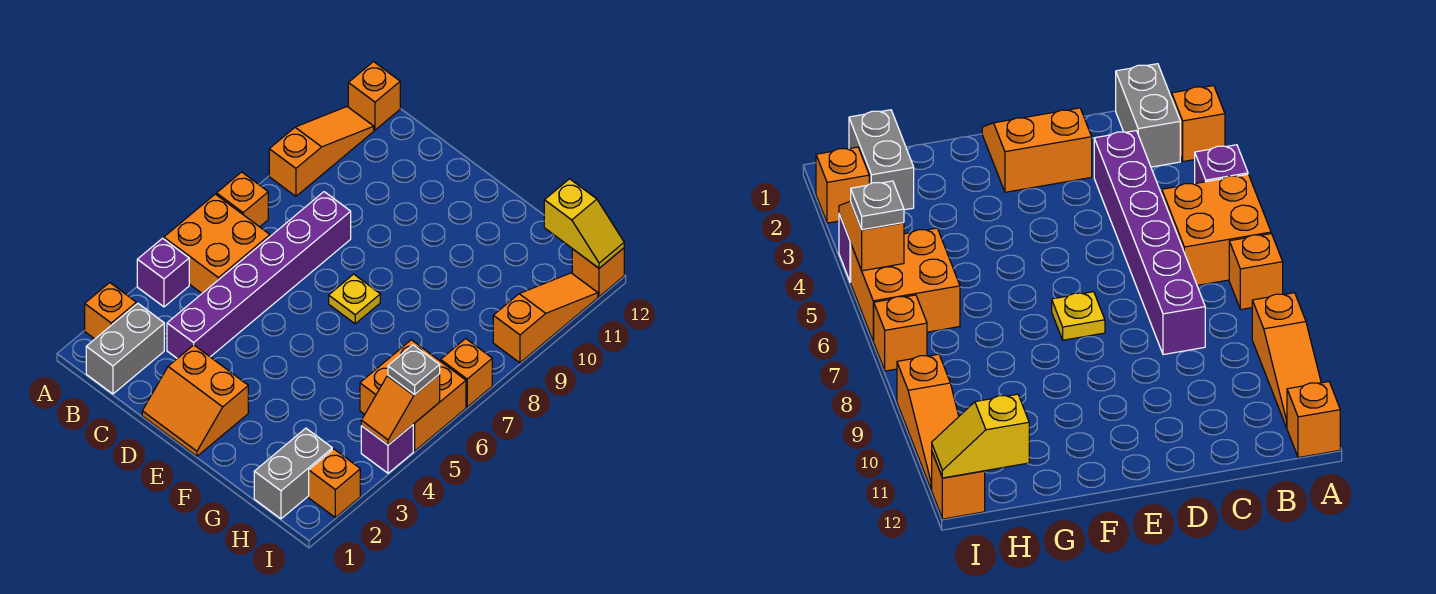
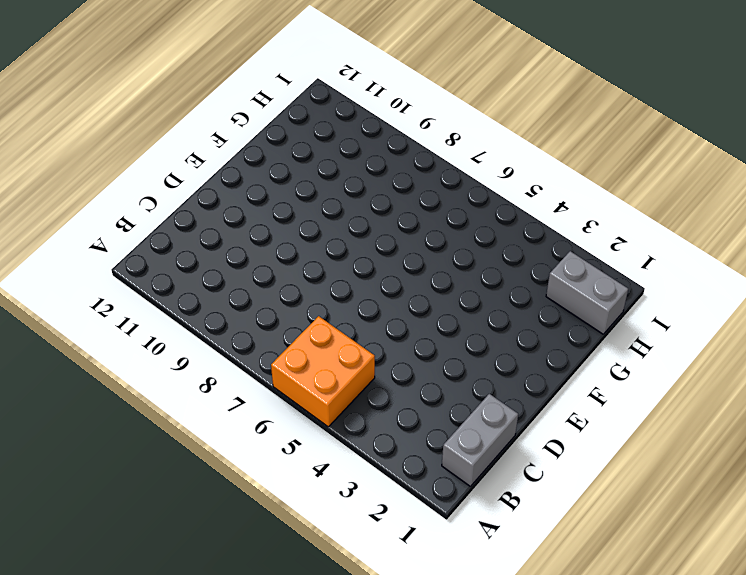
grey brick B1:C1 level 1 -> grey brick B1:B2 level 1
none -> orange brick A2 level 1
none -> purple brick A4 level 1
none -> orange brick A7 level 1

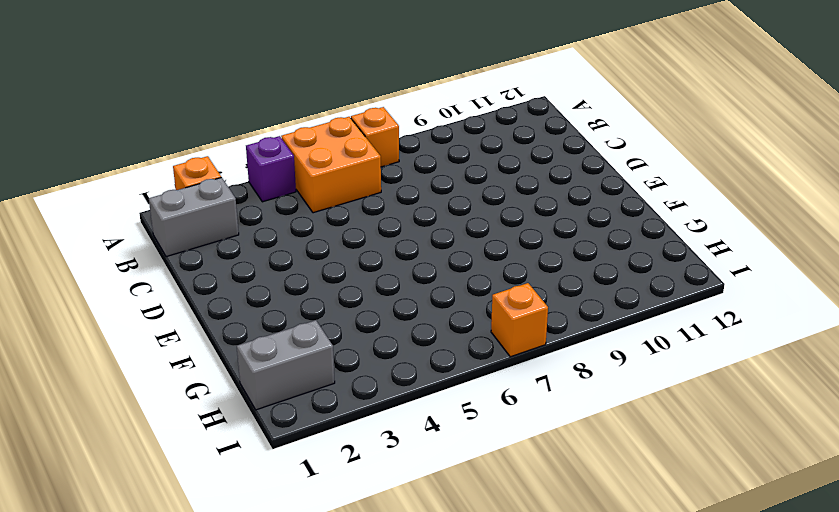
none -> orange slope A9:A11 level 1 top 9
none -> orange brick A12 level 1
none -> purple brick C3:C8 level 1

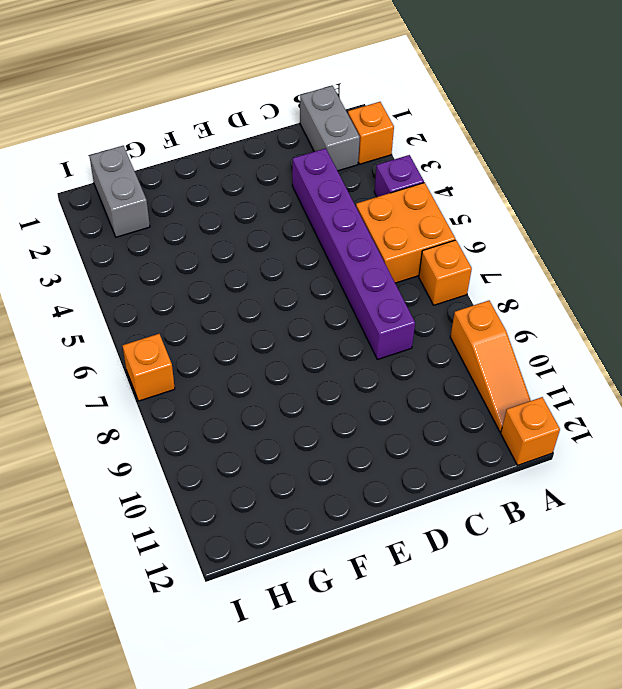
none -> orange slope D1:E2 level 1 top 2
none -> yellow plate E7 level 1
none -> orange brick H5:I6 level 1

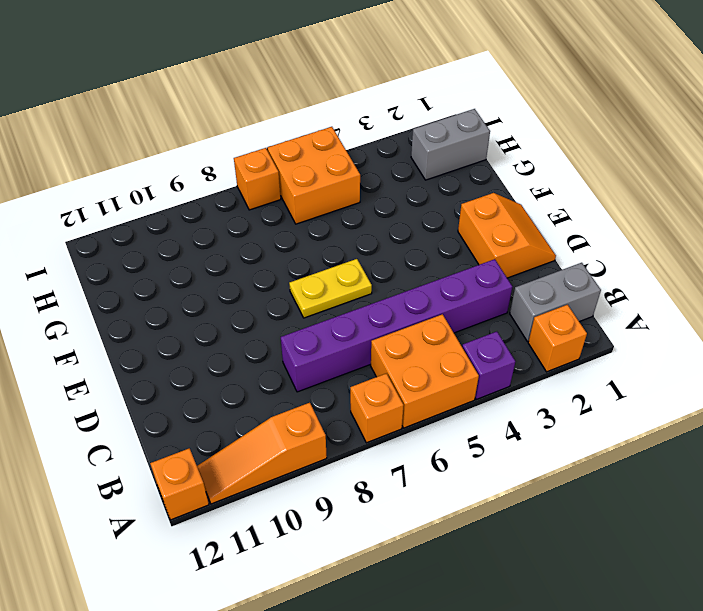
yellow plate E6:E7 level 1 -> yellow plate E7 level 1
none -> orange brick I2 level 1
none -> purple brick I4 level 1
none -> orange slope I9:I11 level 1 top 9

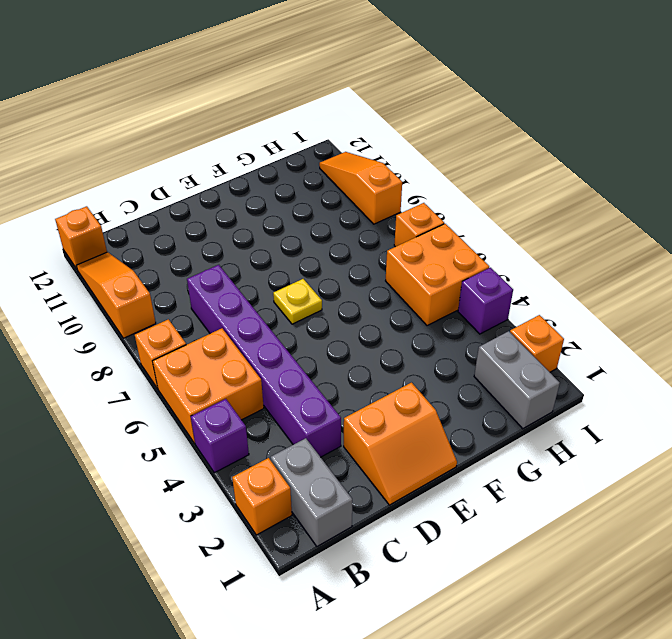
none -> orange brick I12 level 1
none -> yellow slope H12:I12 level 2 top H
none -> orange slope I4:I5 level 2 top 5

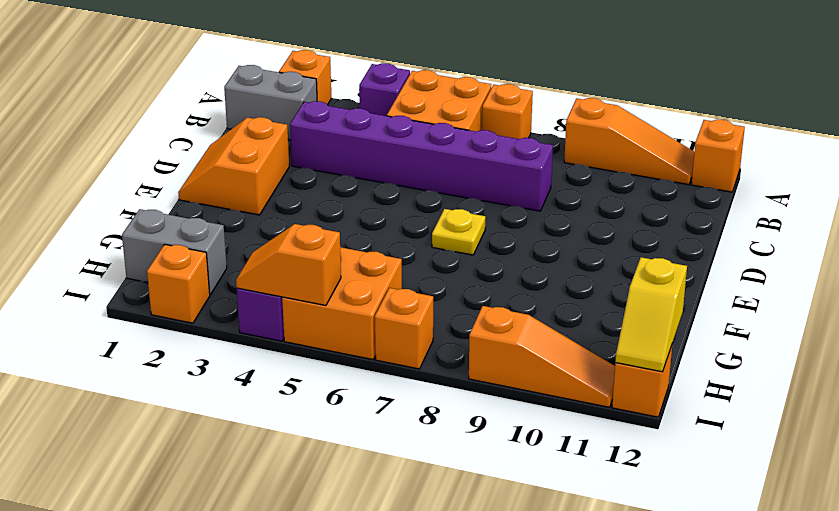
none -> grey plate I5 level 3

